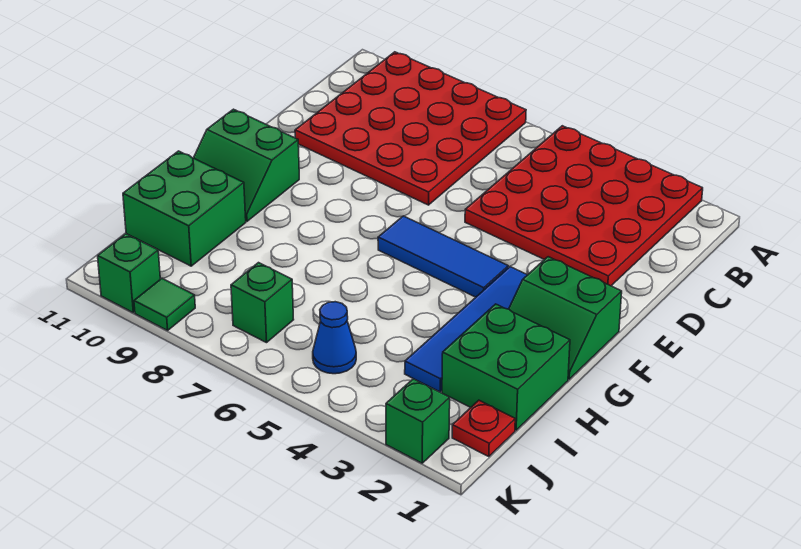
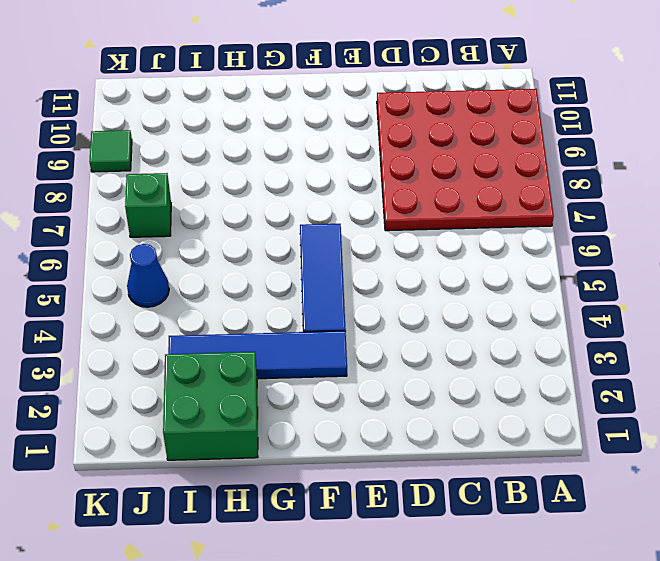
none -> red plate A2:D5 level 1
none -> green slope F1:G2 level 1 top F
none -> green slope F10:G11 level 1 top F

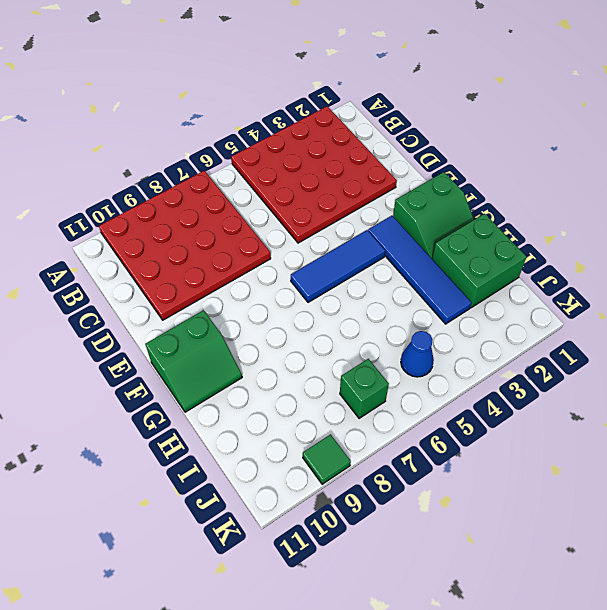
none -> green brick H10:I11 level 1
none -> red plate J1 level 1
none -> green brick K2 level 1

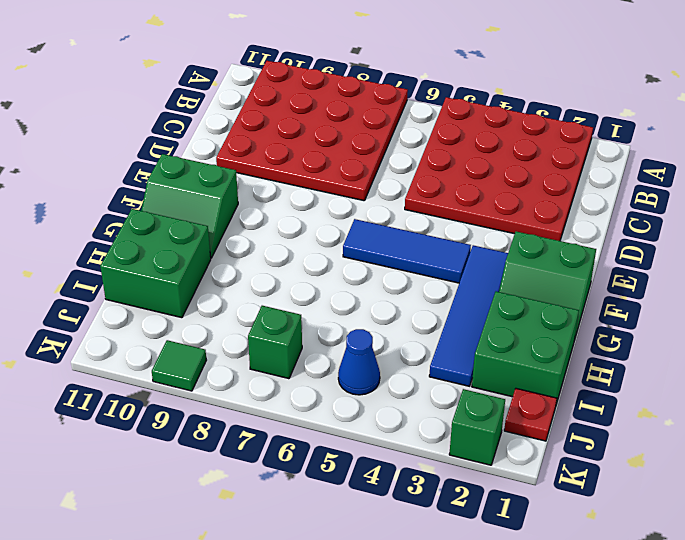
none -> green brick K10 level 1

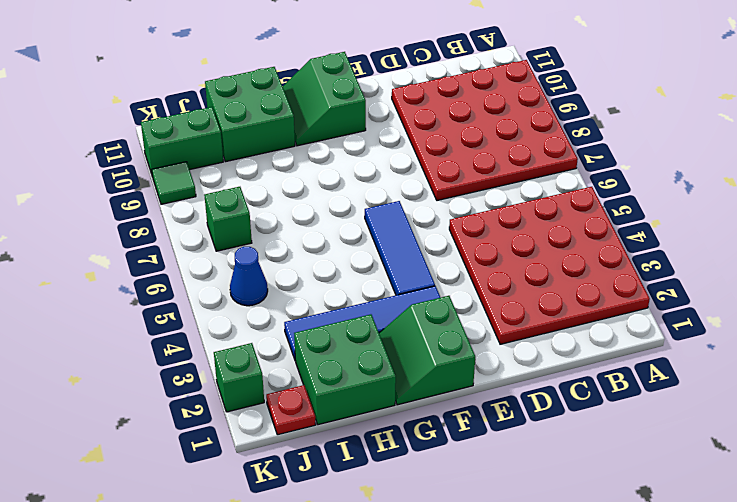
green brick J10:K10 level 1 -> green brick K10 level 1

